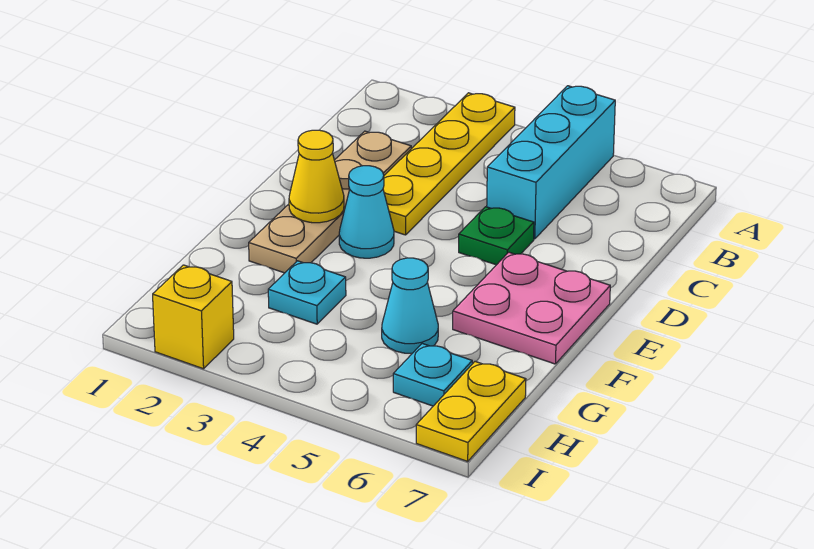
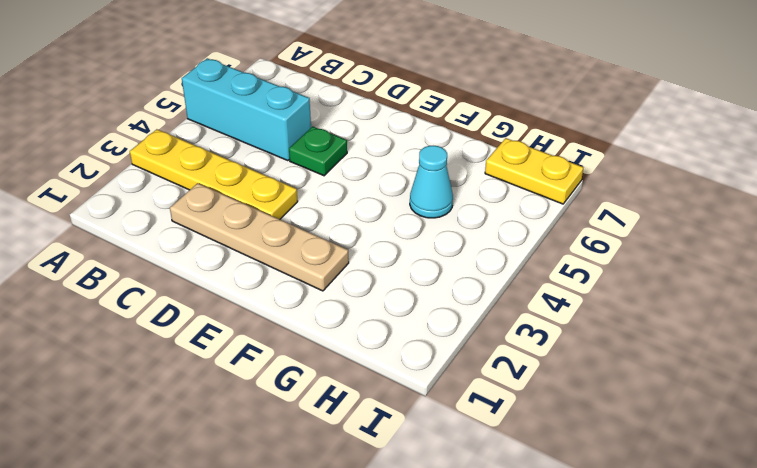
none -> cyan cone E3 level 1
none -> pink plate E6:F7 level 1
none -> cyan plate G3 level 1

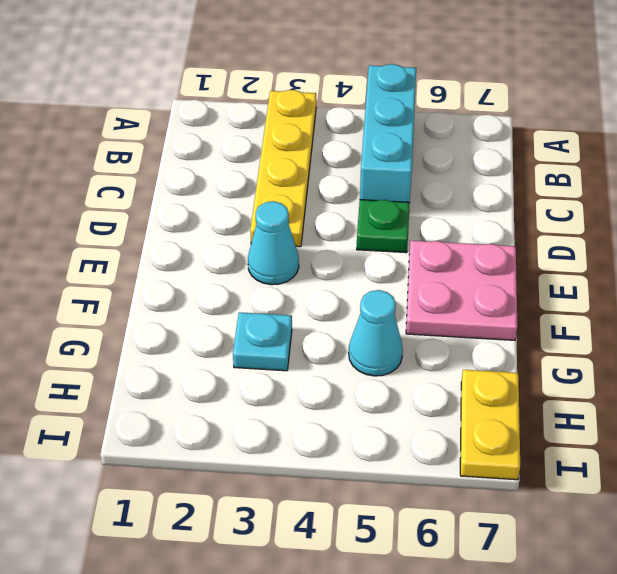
none -> tan plate C2:F2 level 1
none -> cyan plate H6 level 1
none -> yellow brick I2 level 1

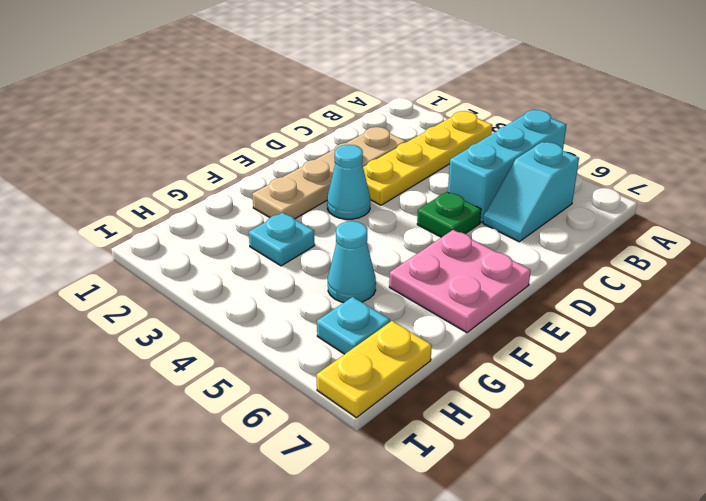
cyan slope B6:C6 level 1 top B -> none
none -> yellow brick I2 level 1
none -> yellow cone E2 level 2

